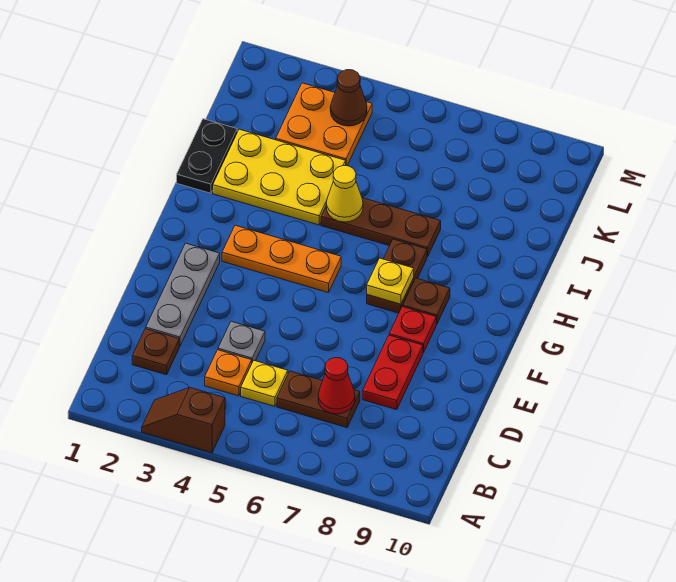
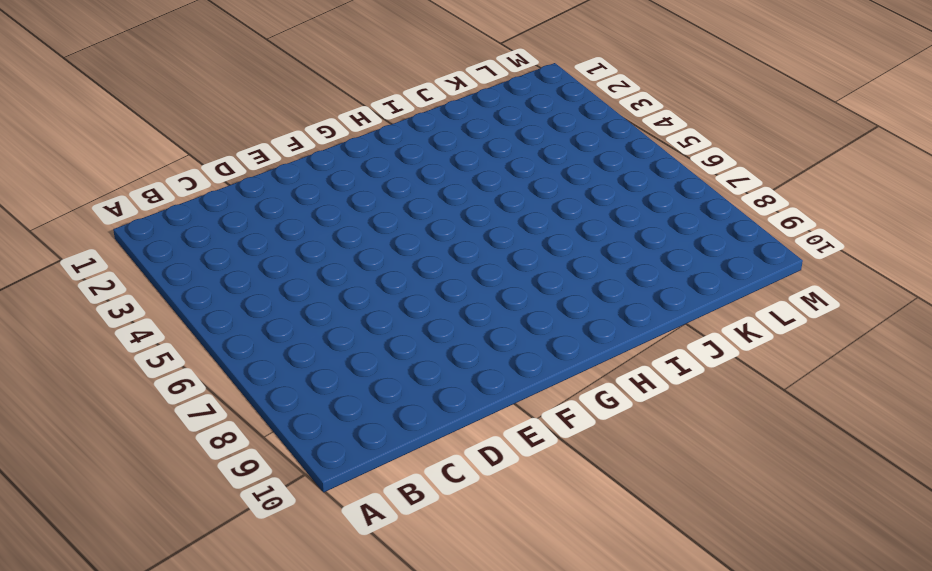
none -> brown slope A3:A4 level 1 top 4
none -> brown plate C2 level 1
none -> orange plate C4 level 1

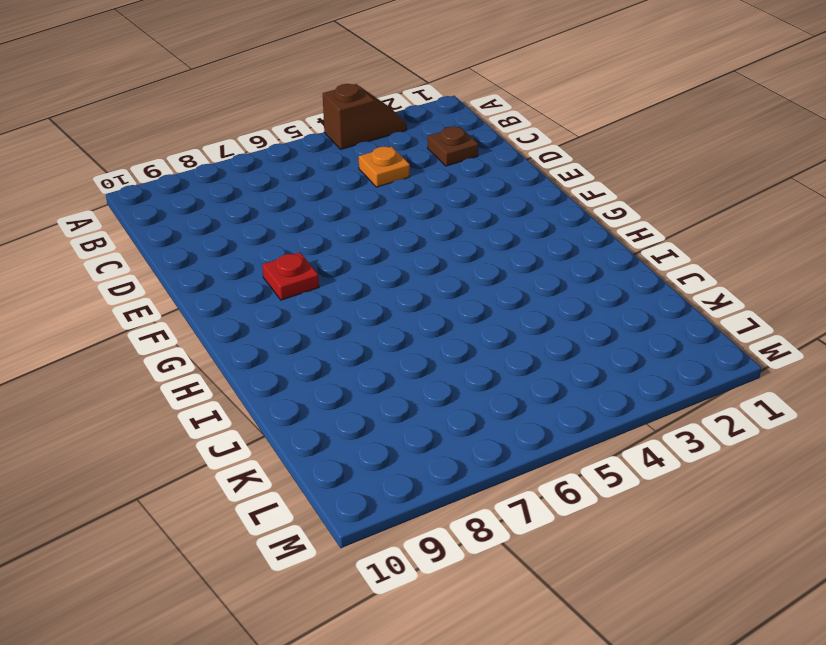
none -> yellow plate C5 level 1
none -> brown plate C6:C7 level 1
none -> grey plate D2:F2 level 1

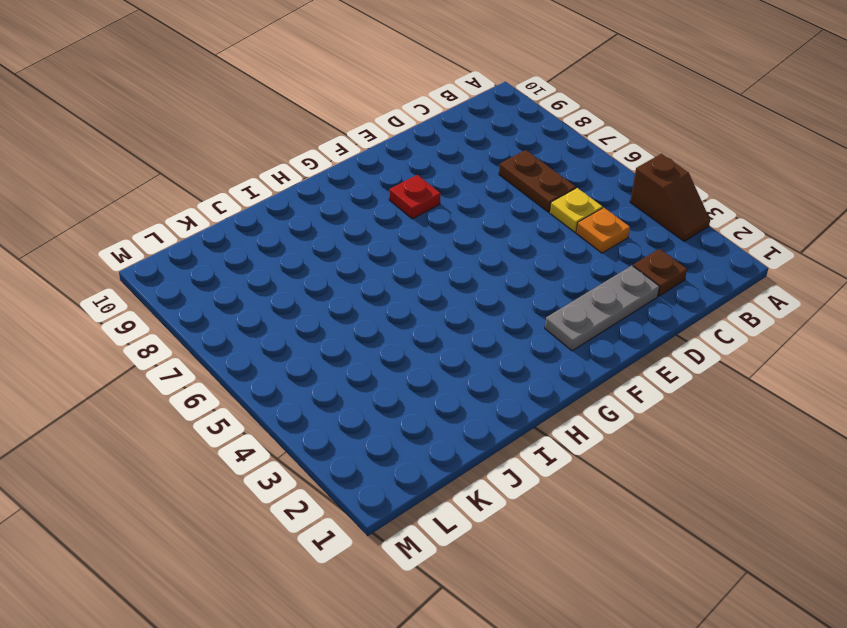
none -> grey plate D4 level 1
none -> red plate D8:E8 level 1
none -> orange plate G3:G5 level 1

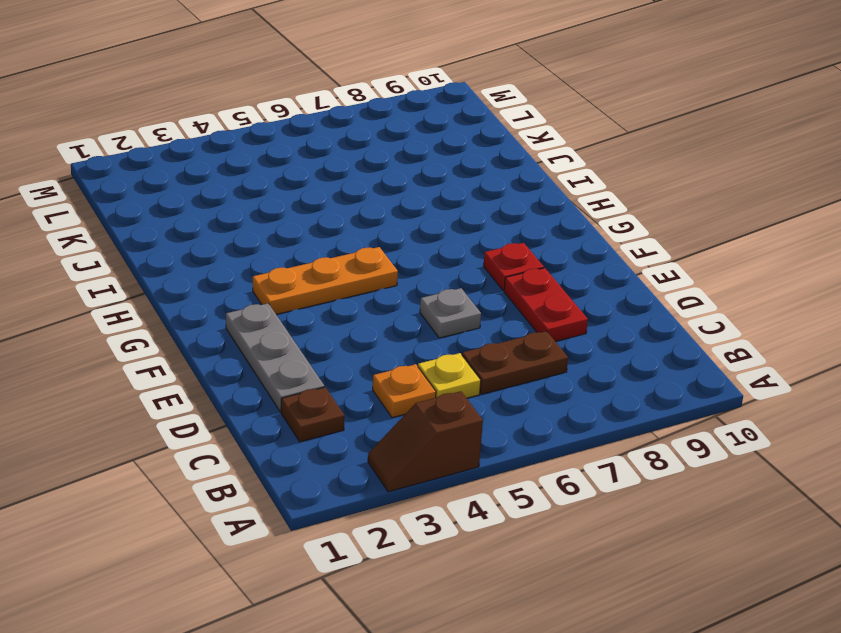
grey plate E6 level 1 -> grey plate D4 level 1
none -> brown plate G7:H7 level 1
none -> brown plate G8 level 1
none -> black plate I1:J1 level 1

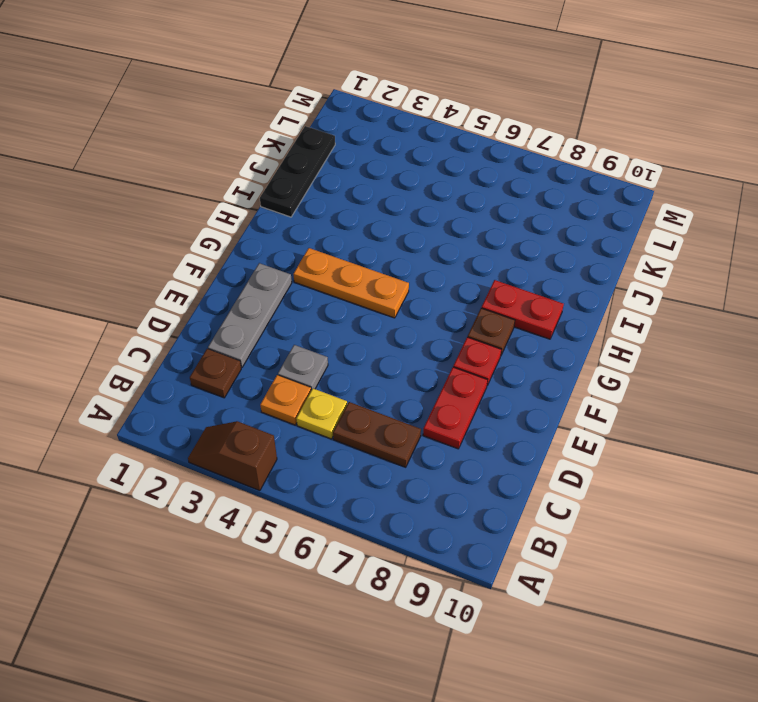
red plate H8:H9 level 1 -> none
black plate I1:K1 level 1 -> black plate I1:J1 level 1
none -> brown plate G7:H7 level 1
none -> yellow plate I2:J4 level 1
none -> brown plate I5:I7 level 1

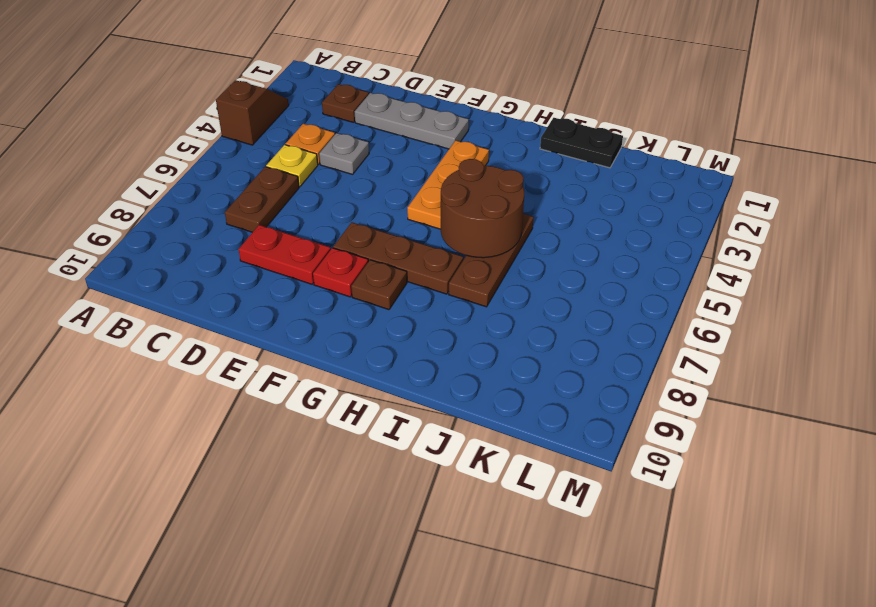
brown plate F7:H7 level 1 -> brown plate G7:H7 level 1
brown round brick H5:I6 level 2 -> yellow cone I5 level 2
none -> yellow plate I2:J4 level 1
none -> orange plate K3:L4 level 1
none -> red cone C7 level 2

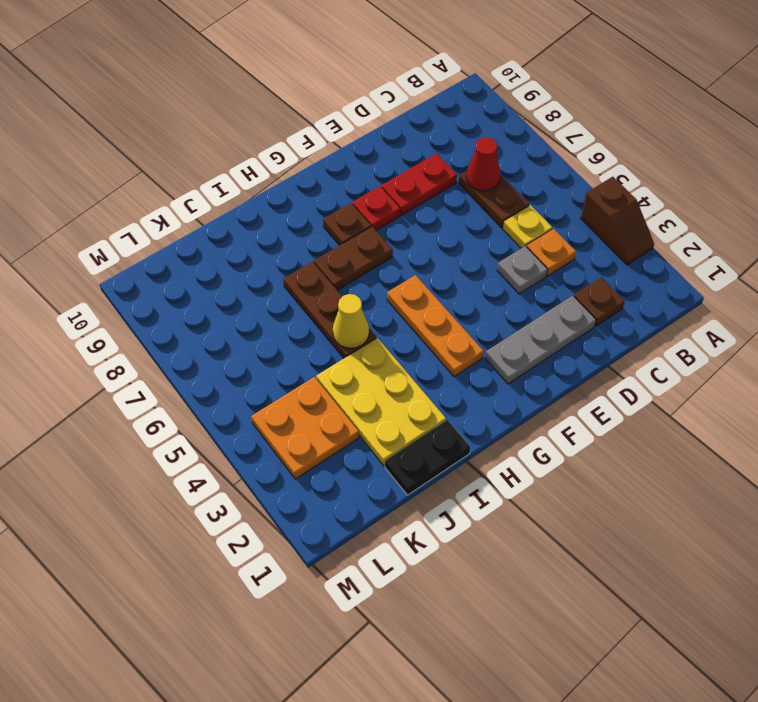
none -> yellow plate G7 level 2
none -> brown cone L4 level 2

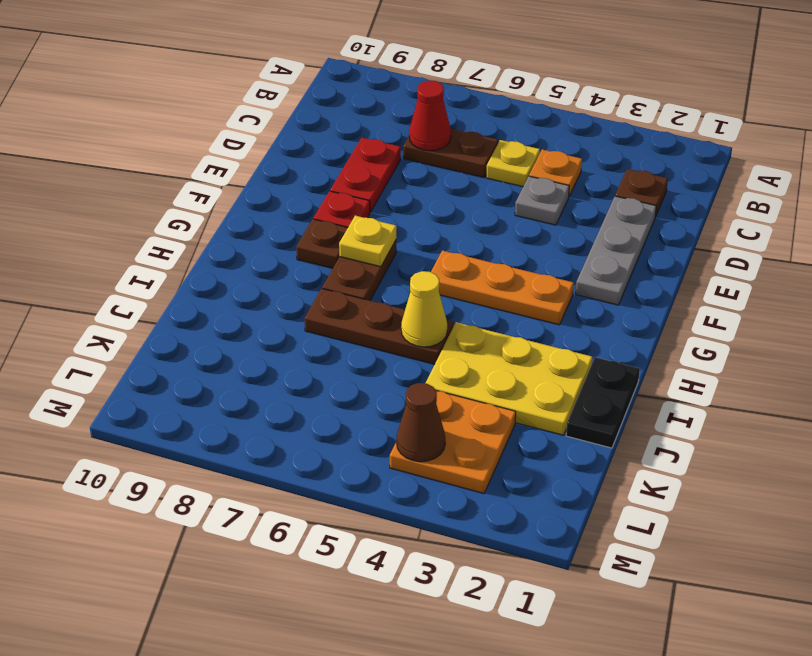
none -> brown slope A3:A4 level 1 top 4

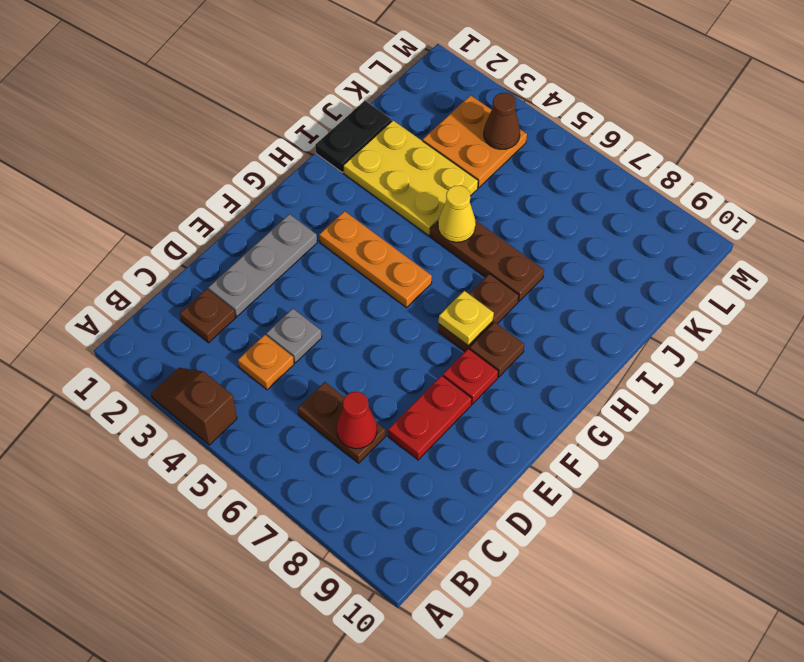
none -> yellow plate C5 level 1

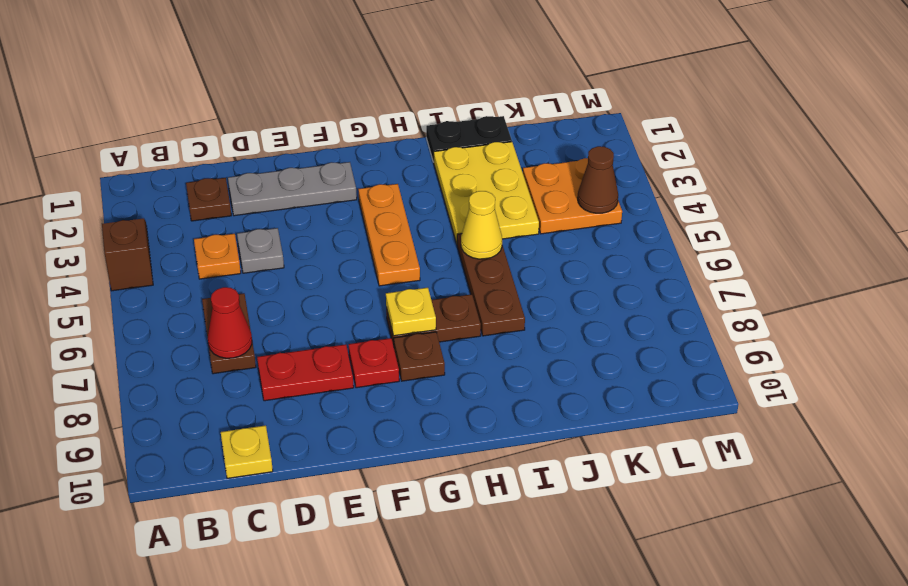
yellow plate C10 level 1 -> yellow plate C5 level 1

